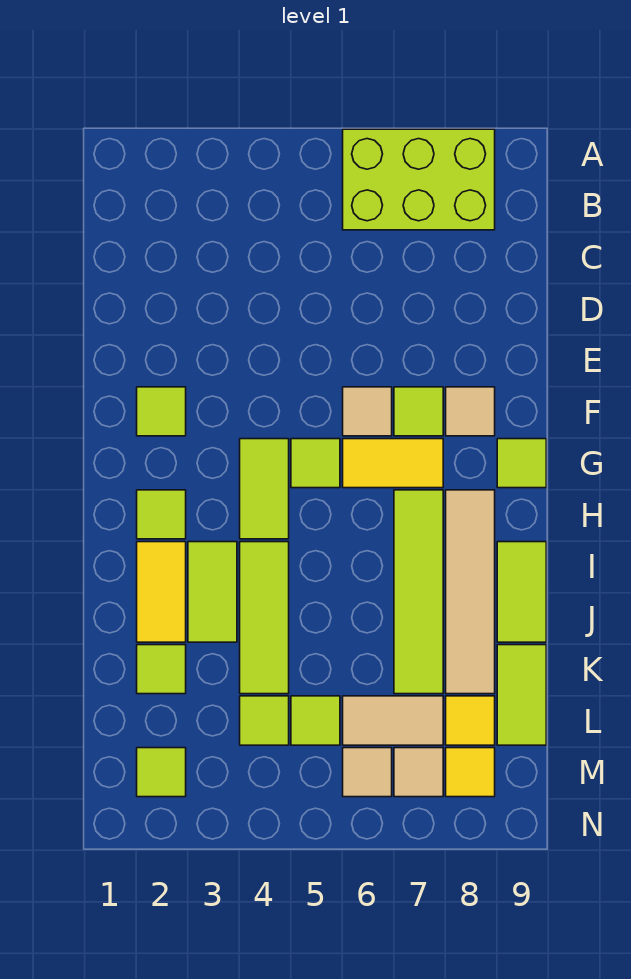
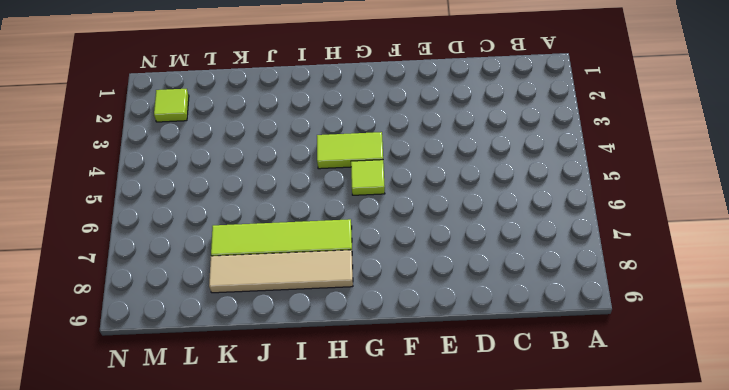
none -> lime brick A6:B8 level 1
none -> lime tile F2 level 1
none -> tan tile F6 level 1

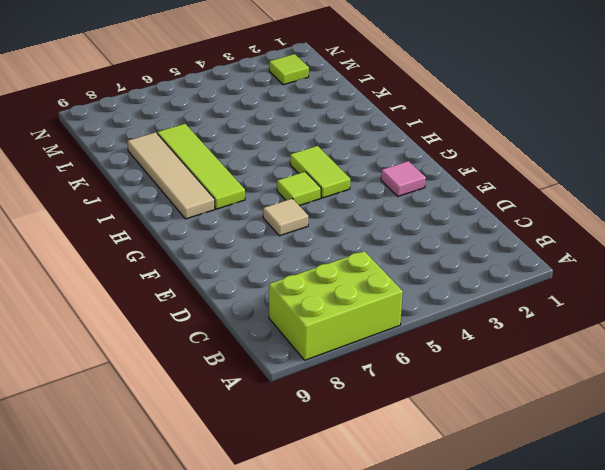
pink tile F2 level 1 -> lime tile F2 level 1
none -> lime tile F7 level 1
none -> tan tile F8 level 1
none -> yellow tile G6:G7 level 1

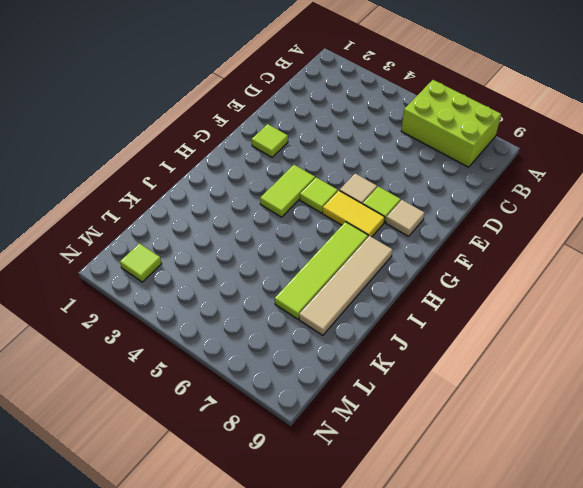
none -> lime tile G9 level 1
none -> lime tile H2 level 1
none -> yellow tile I2:J2 level 1

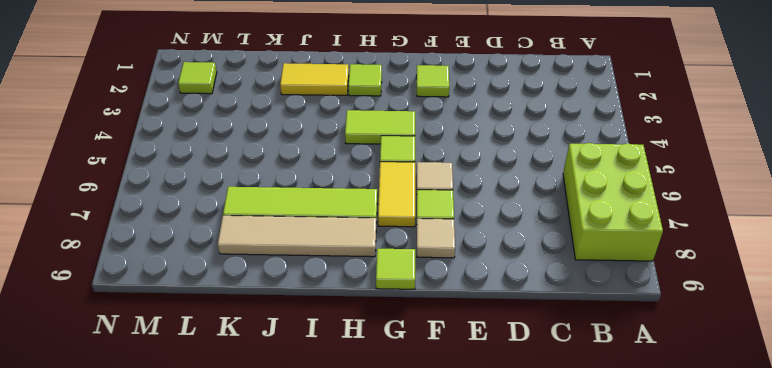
none -> lime tile I3:J3 level 1
none -> lime tile I4:K4 level 1
none -> lime tile I9:J9 level 1

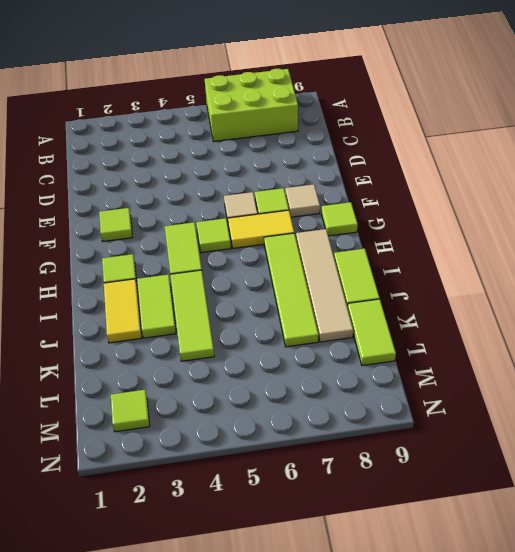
none -> lime tile K2 level 1
none -> lime tile L4 level 1
none -> lime tile L5 level 1

